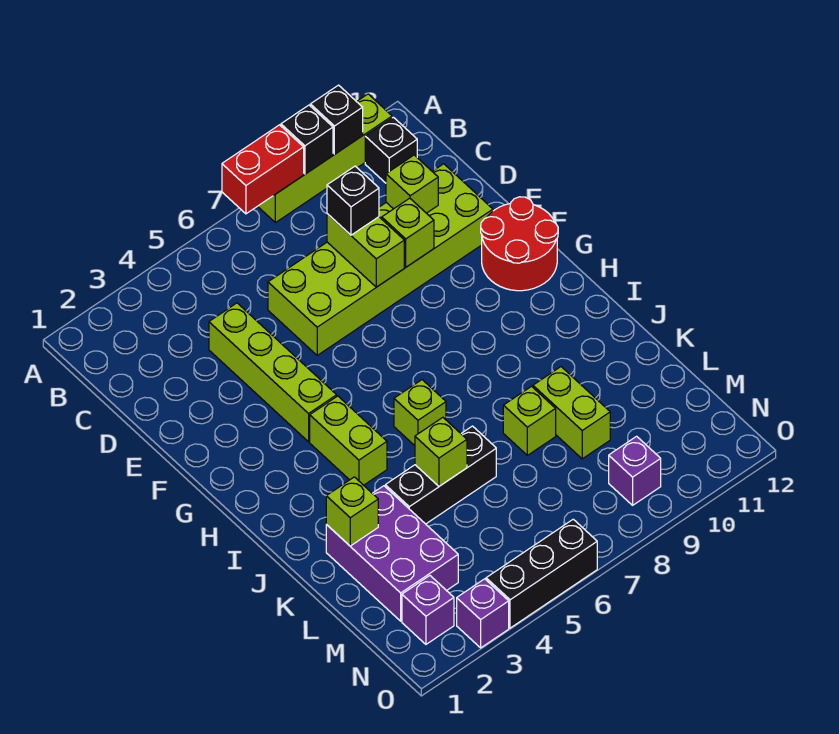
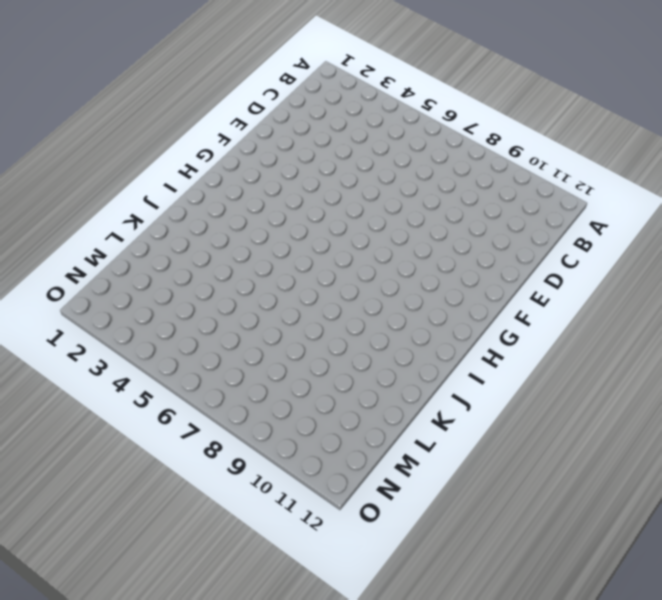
none -> lime brick A8:A11 level 1
none -> black brick B11 level 1
none -> lime brick D4:G4 level 1

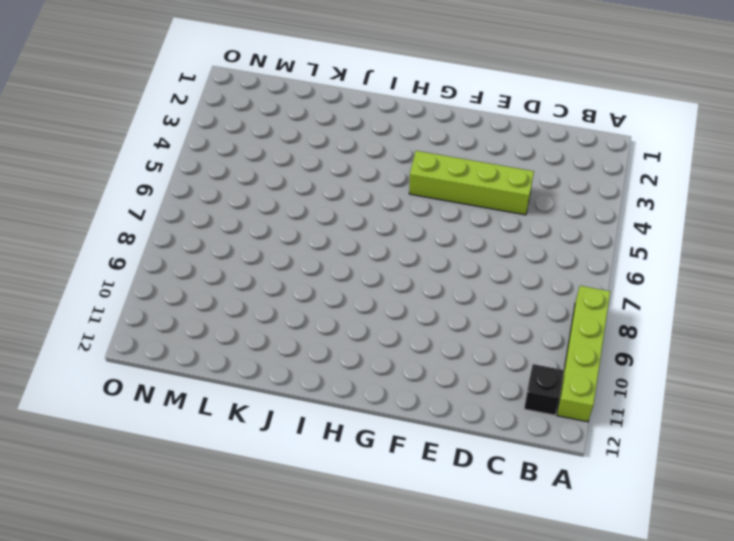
none -> lime brick D6:E11 level 1
none -> red round brick F11:G12 level 1
none -> lime brick H4:I4 level 1

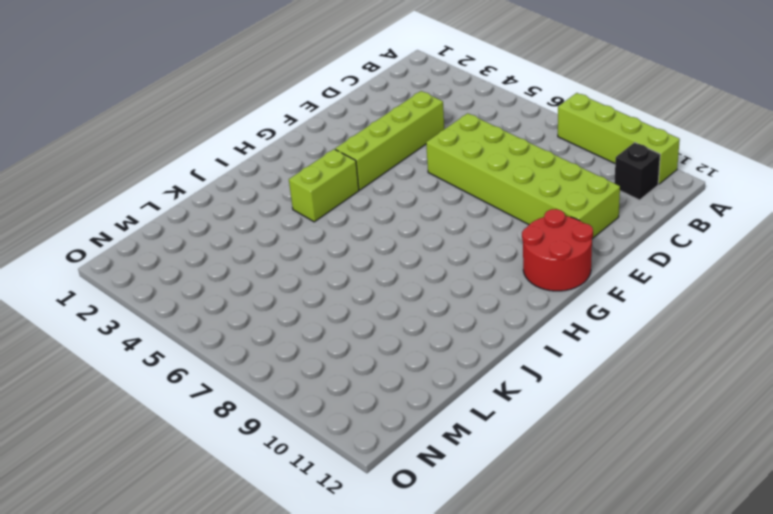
none -> lime brick I6 level 1
none -> purple brick K2:M3 level 1
none -> black brick K4:K6 level 1

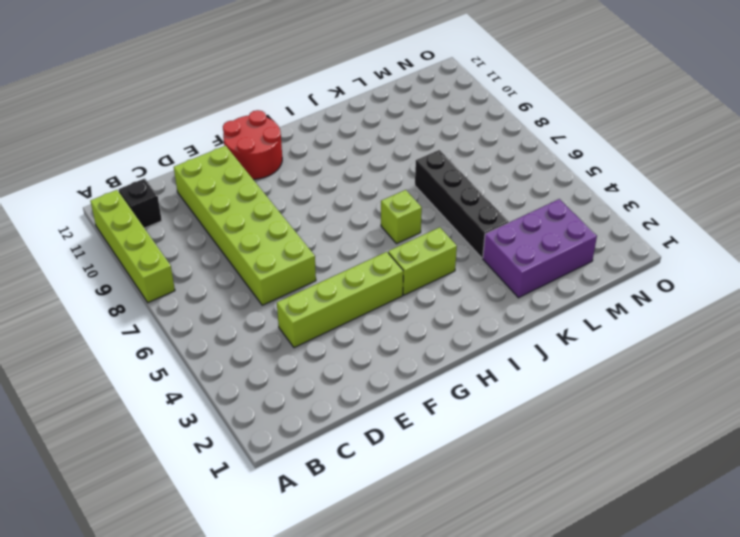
black brick K4:K7 level 1 -> black brick K4:K6 level 1
none -> lime brick K8 level 1
none -> lime brick K9:L9 level 1
none -> purple brick N2 level 1

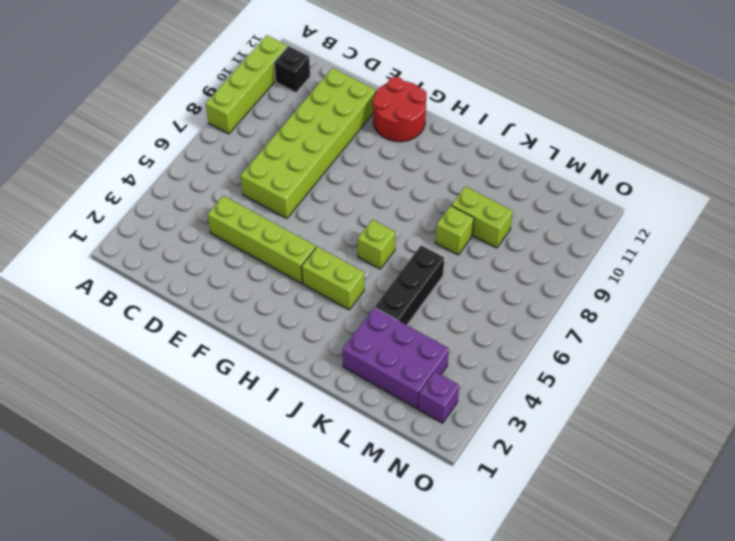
none -> purple brick N9 level 1
none -> purple brick O3 level 1
none -> black brick O4:O6 level 1

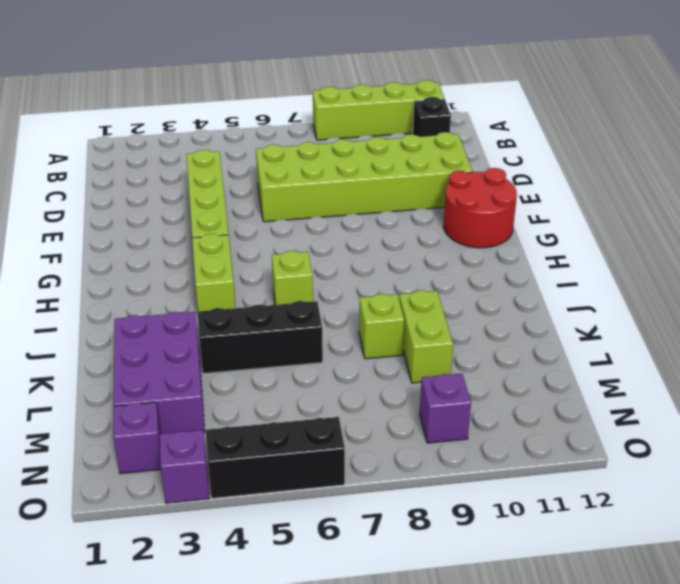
none -> red brick A7:A8 level 2
none -> black brick A9 level 2
none -> black brick A10 level 2

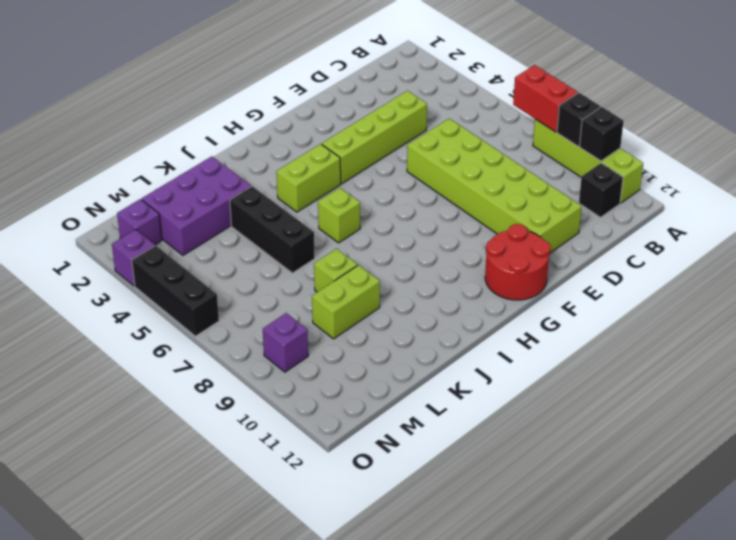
none -> lime brick D8:E8 level 2
none -> lime brick D10 level 2
none -> lime brick E9 level 2

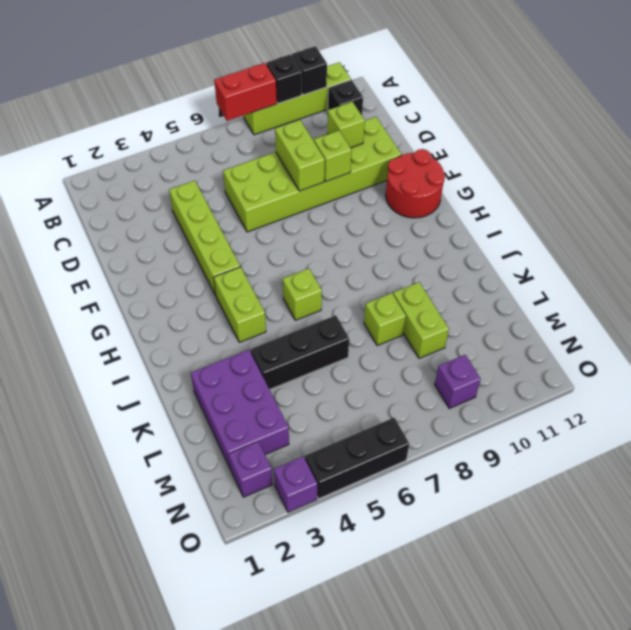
none -> lime brick K2 level 2
none -> lime brick K5 level 2
none -> black brick D8 level 3

